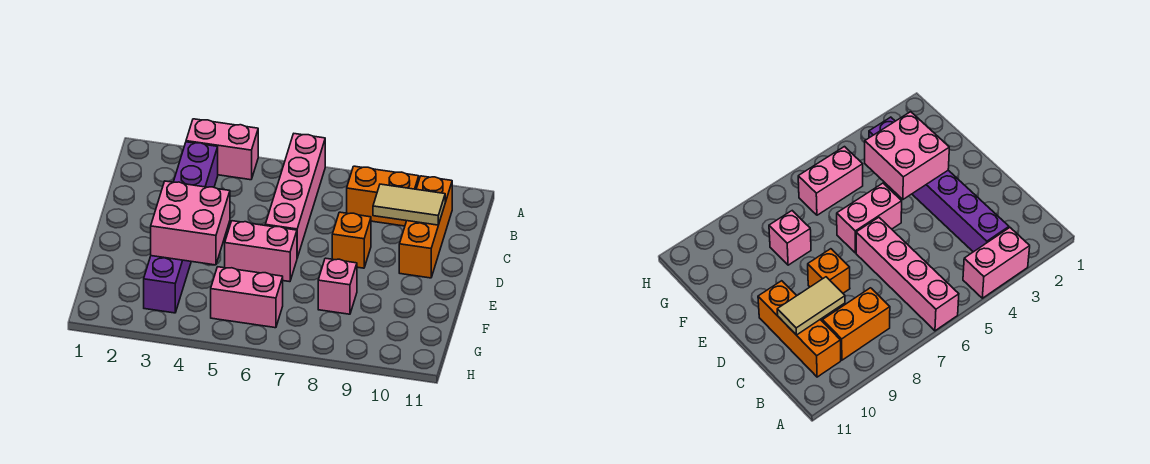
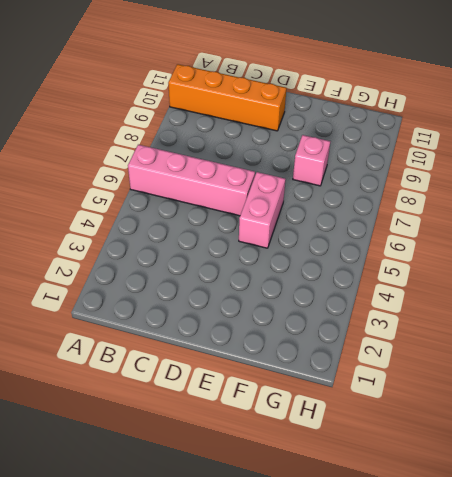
orange brick A10:D10 level 1 -> orange brick B10:D10 level 1
none -> pink brick A3:A4 level 1
none -> purple brick B3:G3 level 1

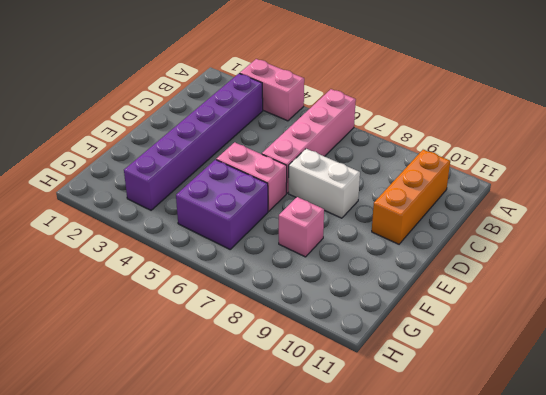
white brick D7:D8 level 1 -> orange brick D8 level 1
purple brick F5:G6 level 1 -> pink brick G5:G6 level 1
none -> orange brick B8:B9 level 1
none -> tan tile C9:C10 level 2

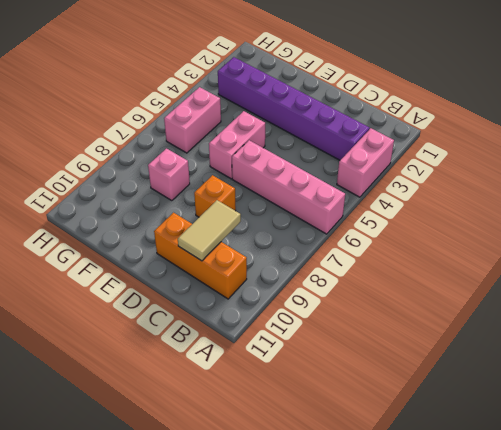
none -> orange brick B8:B9 level 1
none -> pink brick E3:F4 level 2

